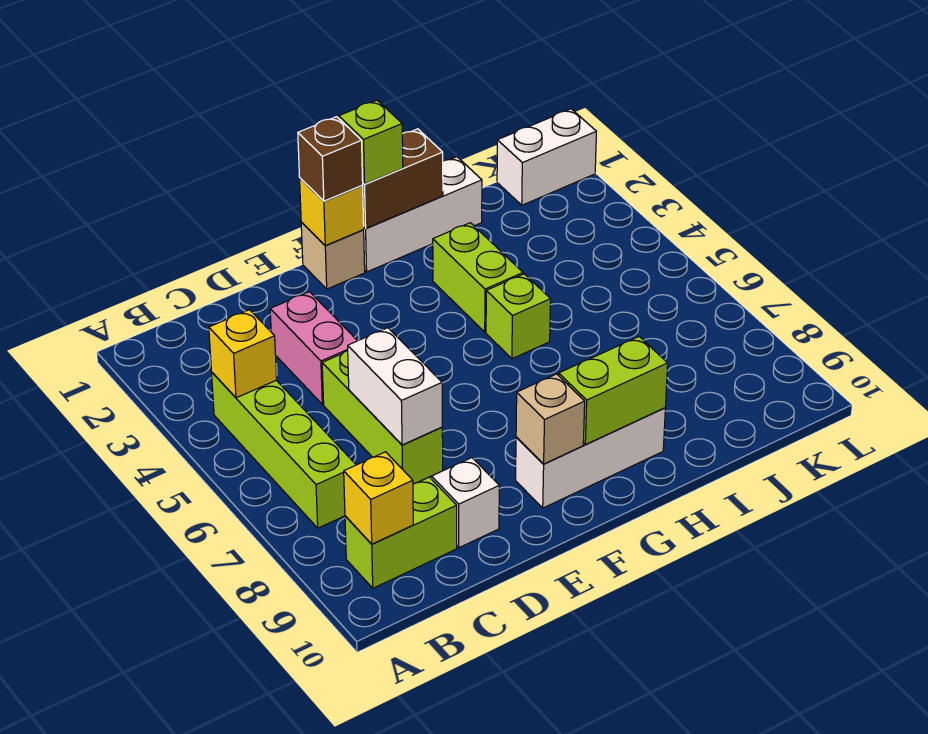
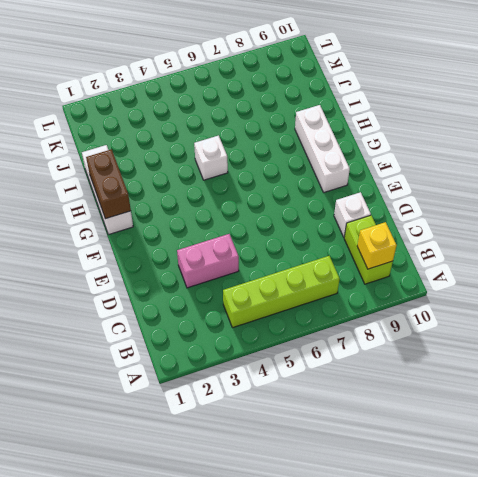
white brick H5 level 1 -> lime brick H5 level 1
none -> lime brick D5:D7 level 1
none -> tan brick F1 level 1
none -> lime brick H3:H4 level 1

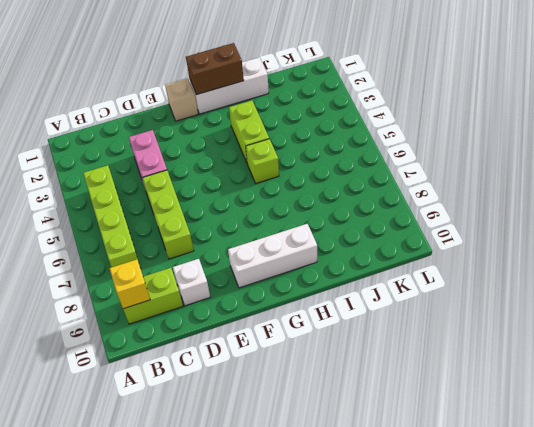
none -> white brick K1:L1 level 1
none -> yellow brick B4 level 2
none -> white brick D6:D7 level 2

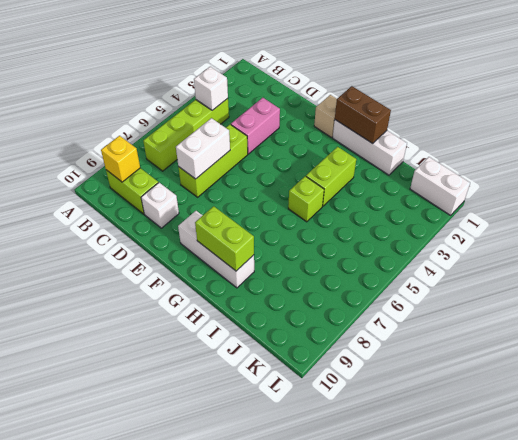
white brick B4 level 2 -> yellow brick B4 level 2
none -> yellow brick F1 level 2
none -> tan brick F9 level 2
none -> brown brick F1 level 3

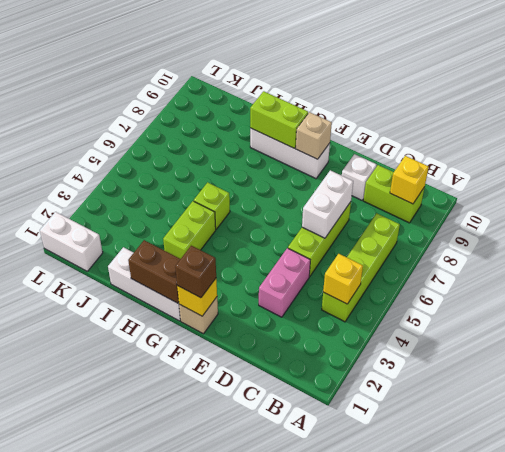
none -> lime brick G1 level 3

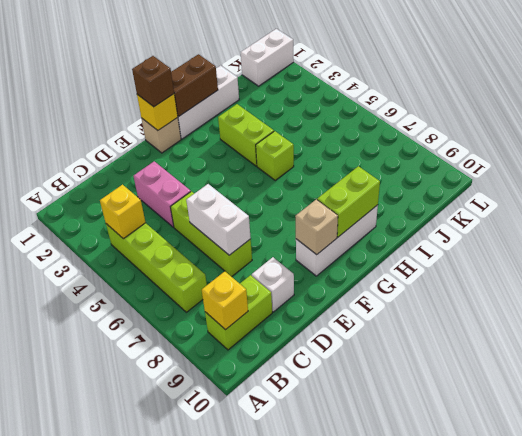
none -> lime brick G1 level 3

